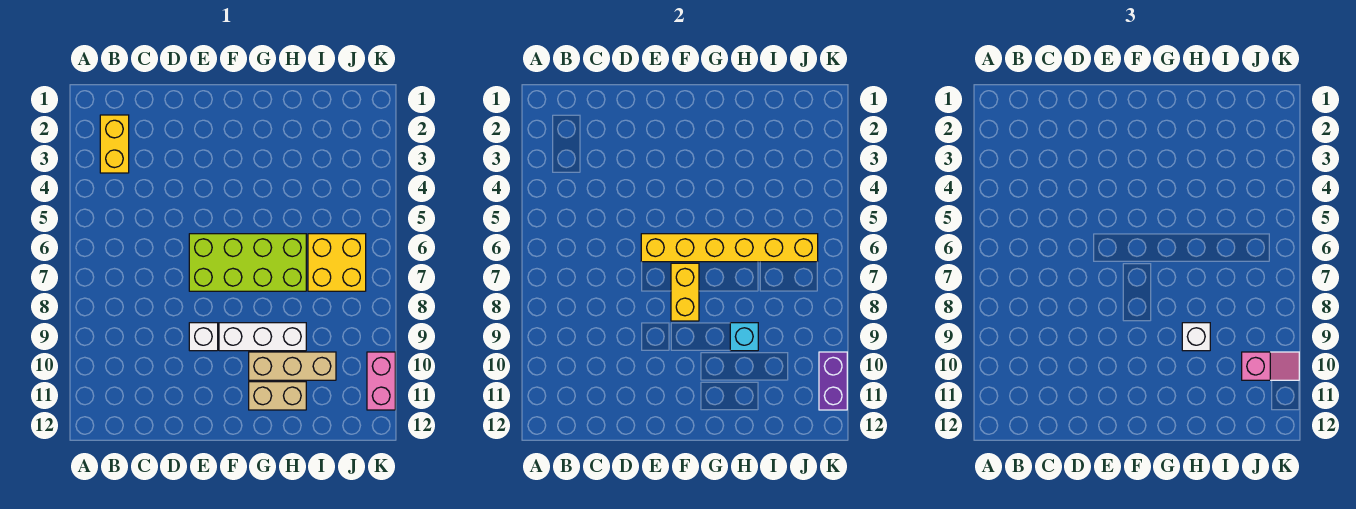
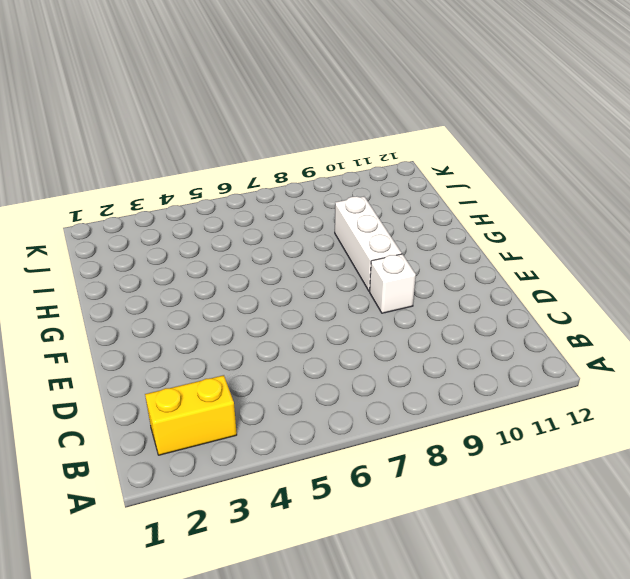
none -> lime brick E6:H7 level 1
none -> tan brick G10:I10 level 1
none -> tan brick G11:H11 level 1

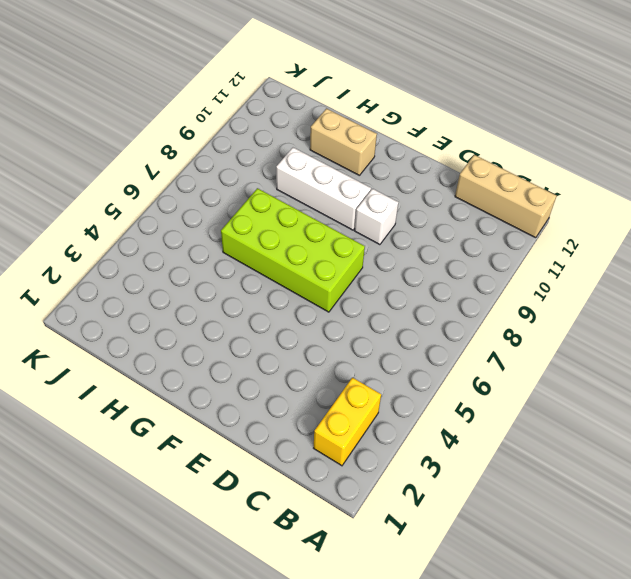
tan brick A12:C12 level 1 -> tan brick G10:I10 level 1
none -> yellow brick I6:J7 level 1
none -> pink brick K10:K11 level 1
none -> yellow brick E6:J6 level 2

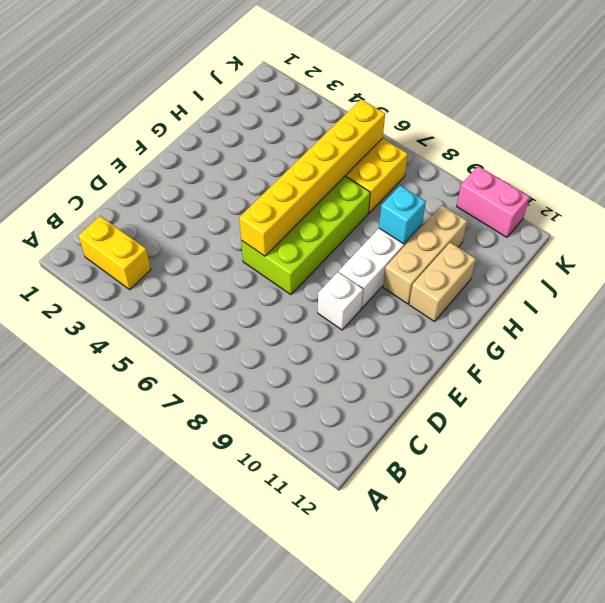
none -> yellow brick F7:F8 level 2
none -> purple brick K10:K11 level 2
none -> white brick H9 level 3

